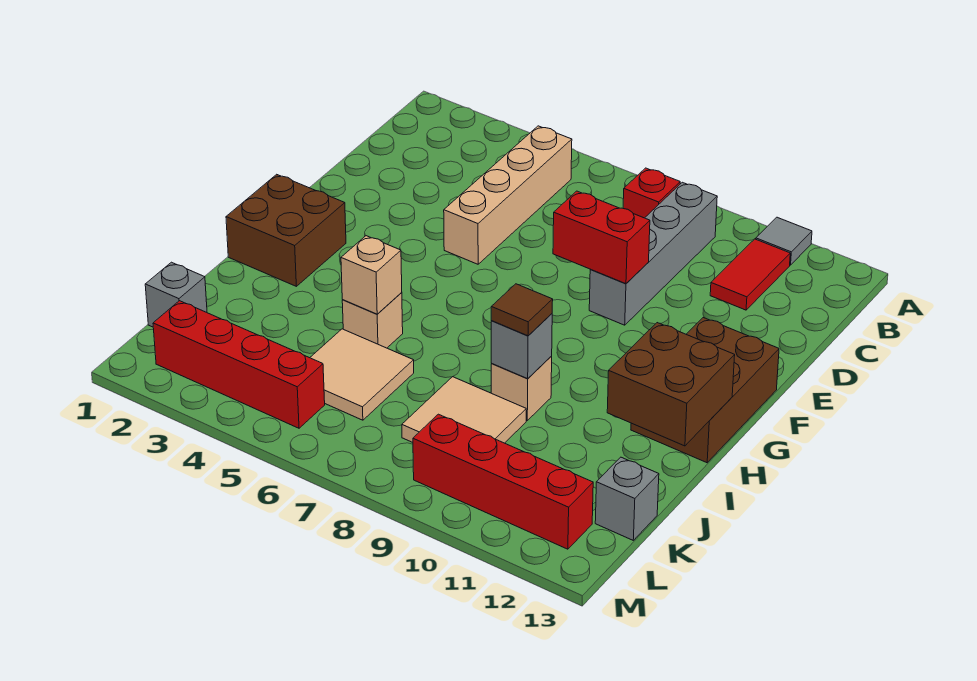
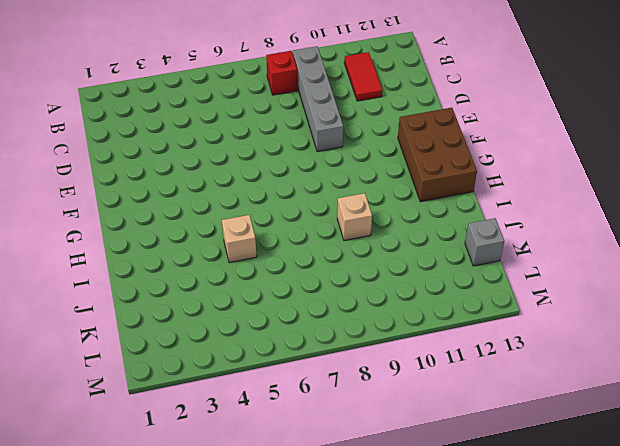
none -> grey tile A11 level 1
none -> tan brick B5:E5 level 1
none -> brown brick G1:H2 level 1

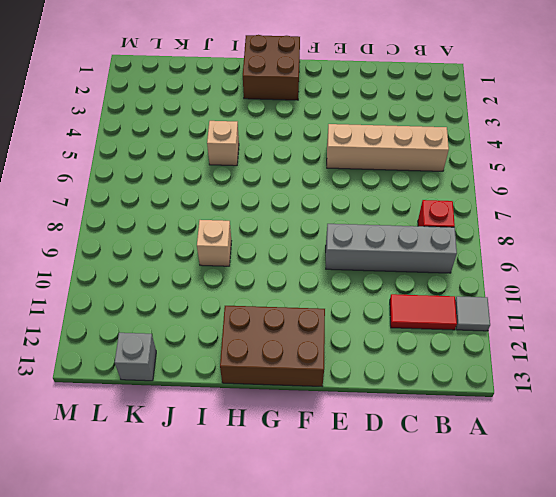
none -> tan tile J5:K6 level 1
none -> tan tile J8:K9 level 1
none -> grey brick K1 level 1

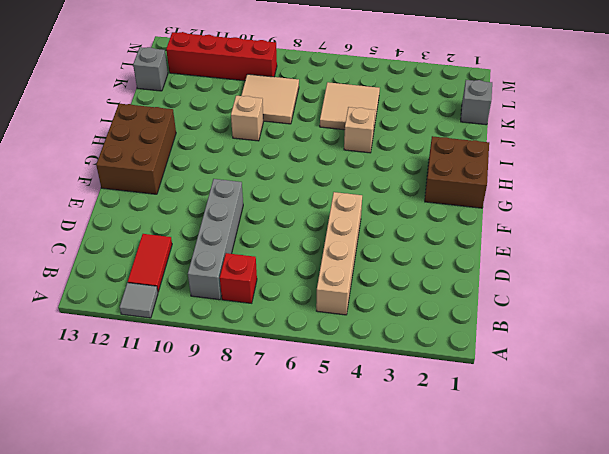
none -> red brick L2:L5 level 1
none -> red brick E8:E9 level 2
none -> brown brick H12:I13 level 2

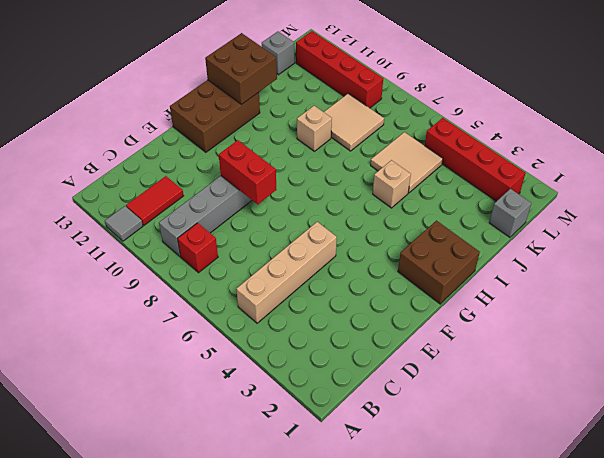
none -> tan brick I5 level 2
none -> grey brick I9 level 2
none -> brown tile I9 level 3

